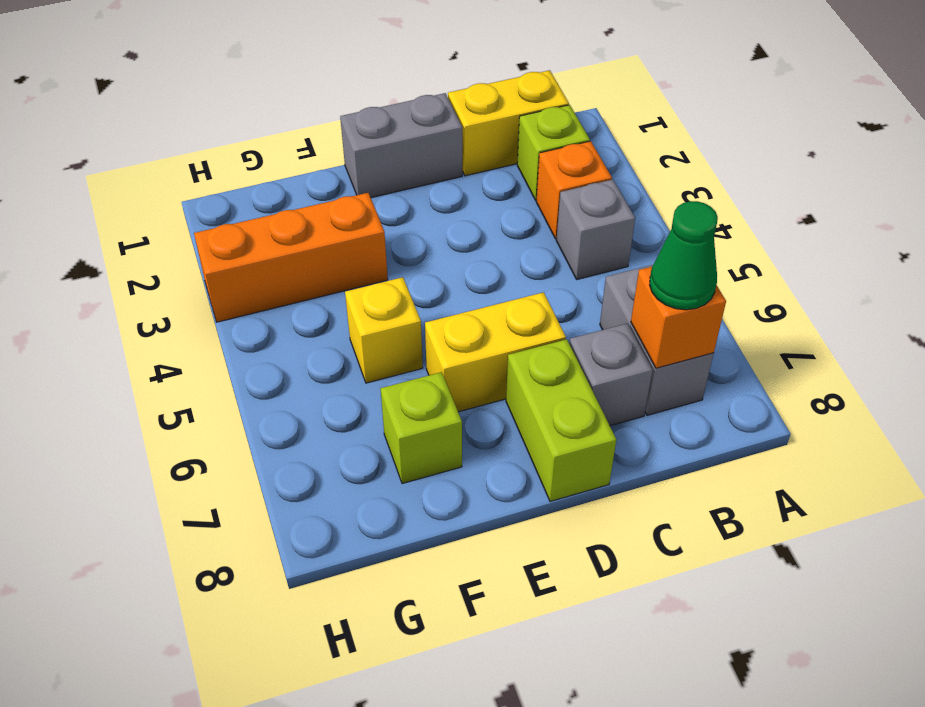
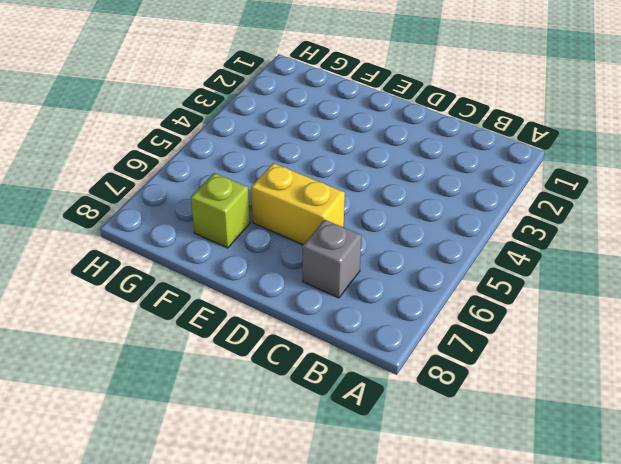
none -> yellow brick B1:C1 level 1
none -> lime brick B2 level 1
none -> orange brick B3 level 1

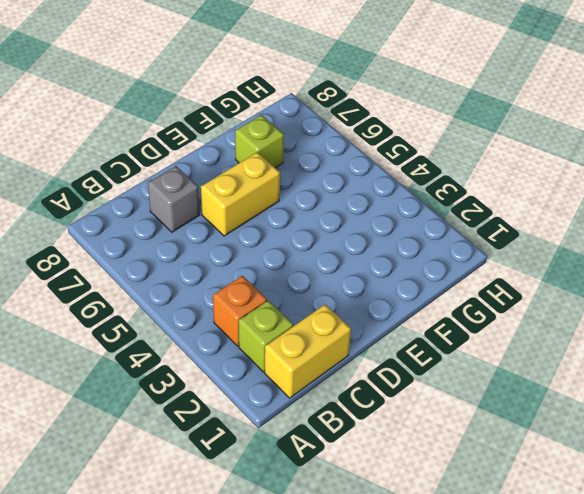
none -> grey brick B4 level 1
none -> grey brick B6:B7 level 1
none -> grey brick D1:E1 level 1

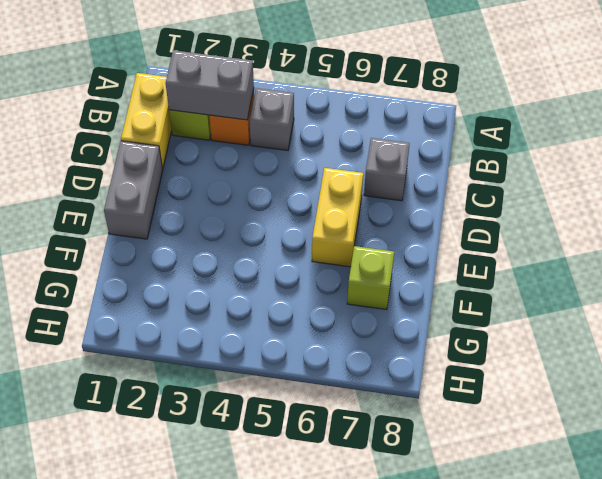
grey brick B2:B3 level 2 -> grey brick B6:B7 level 1
none -> lime brick D7:D8 level 1
none -> orange brick F3:H3 level 1
none -> yellow brick F5 level 1

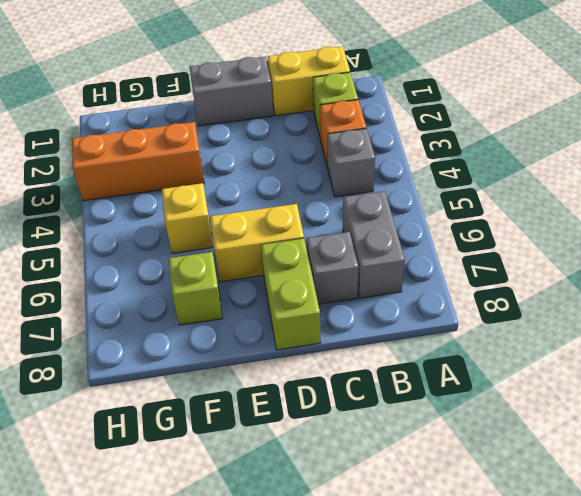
none -> orange brick B7 level 2
none -> green cone B7 level 3

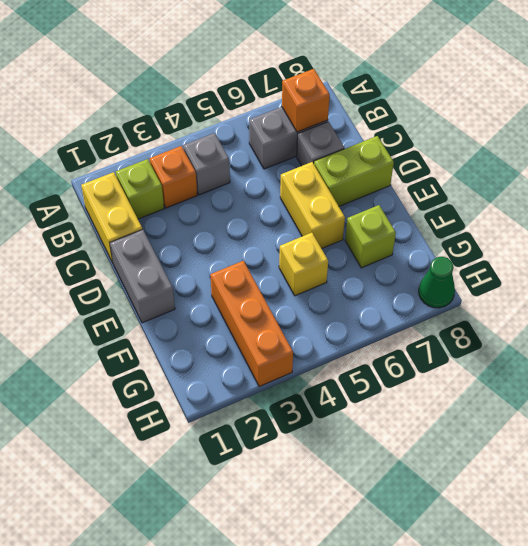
green cone H8 level 1 -> green cone B7 level 3

